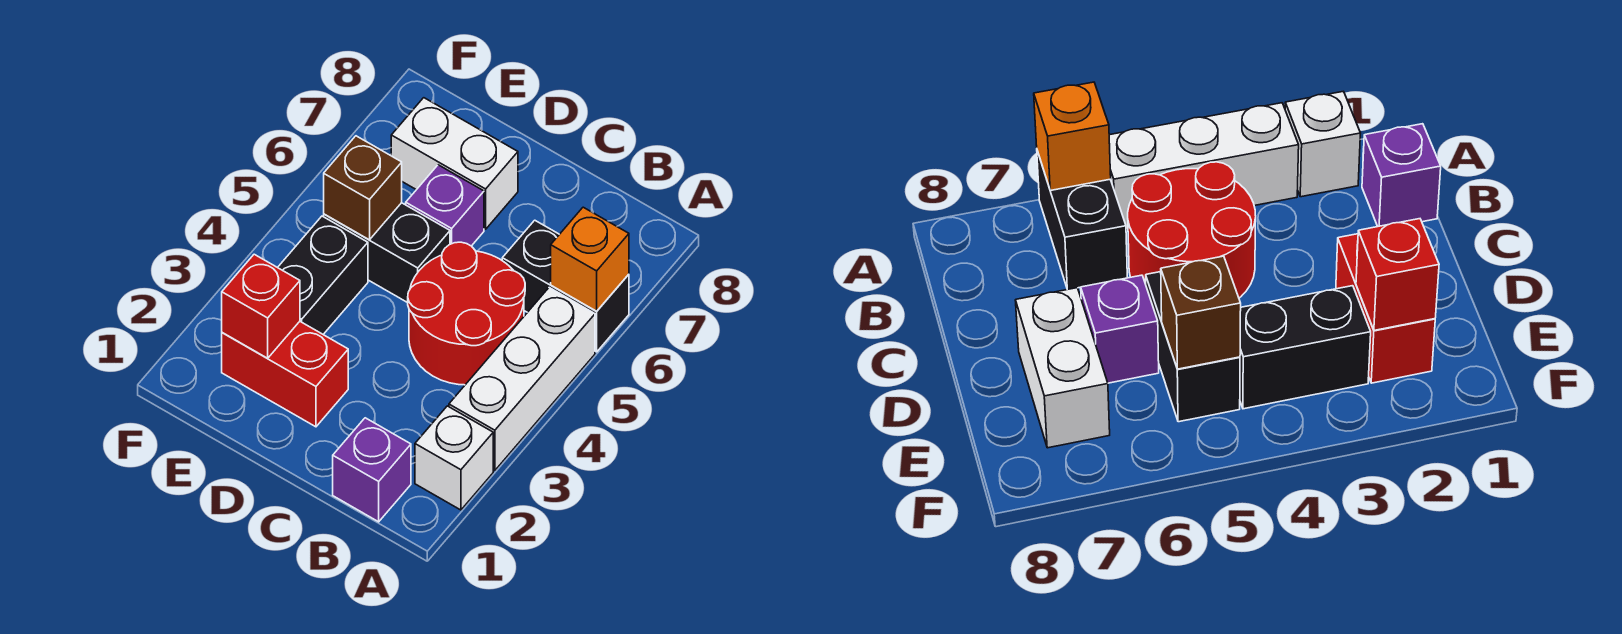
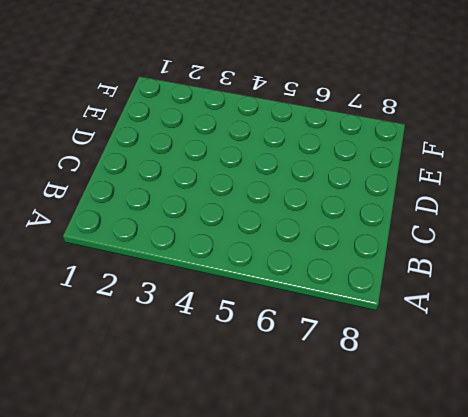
none -> white brick A2 level 1
none -> white brick A3:A5 level 1
none -> black brick A6:B6 level 1

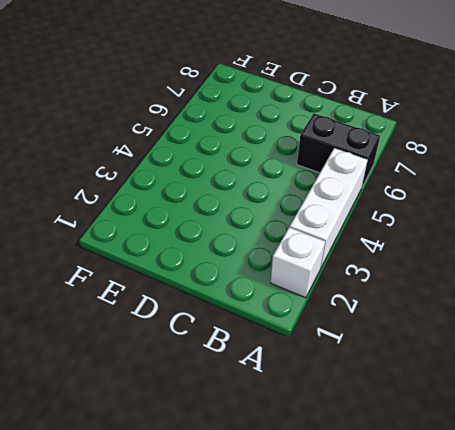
none -> purple brick B1 level 1
none -> red round brick B4:C5 level 1
none -> red brick D2:E2 level 1

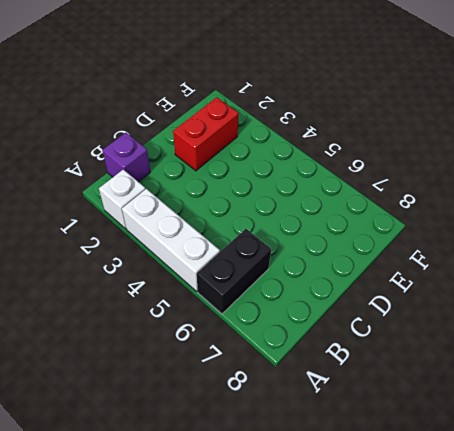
none -> red round brick B4:C5 level 1
none -> black brick D5:E5 level 1
none -> purple brick D6 level 1

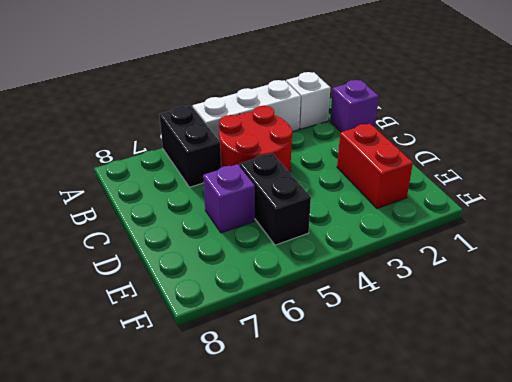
none -> white brick D7:E7 level 1
none -> black brick E3:E4 level 1
none -> orange brick A6 level 2

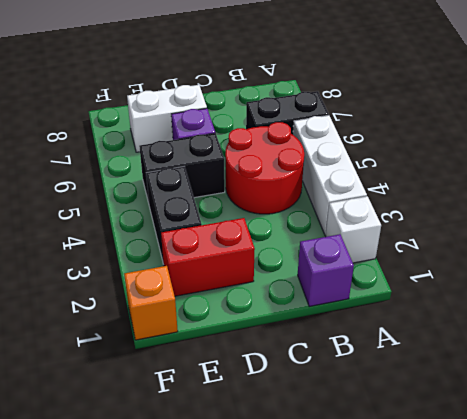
orange brick F1 level 1 -> orange brick A6 level 2
none -> red brick E2 level 2
none -> brown brick E5 level 2

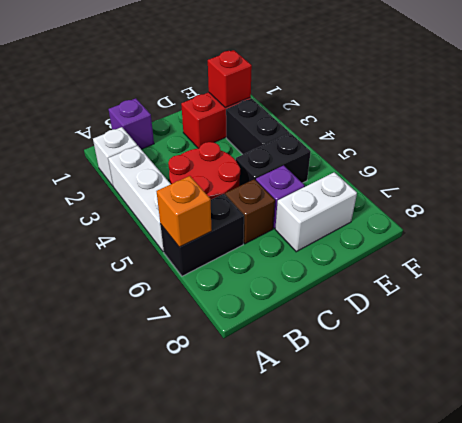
brown brick C6 level 1 -> brown brick E5 level 2

